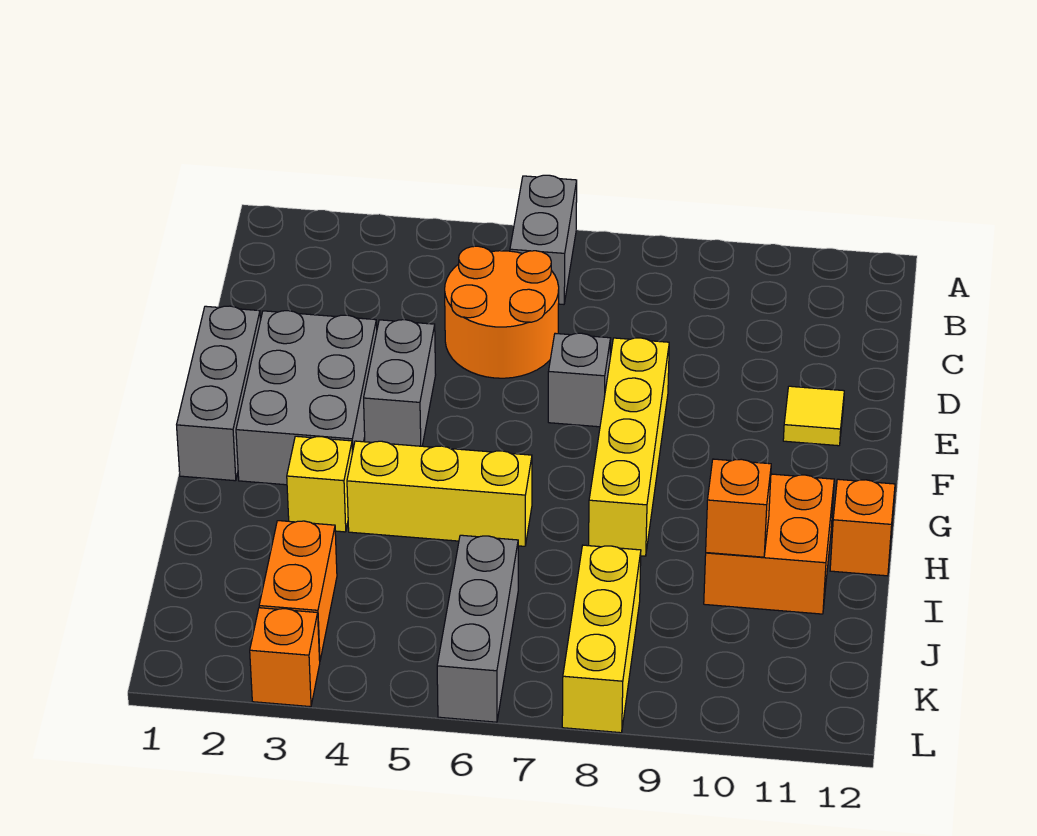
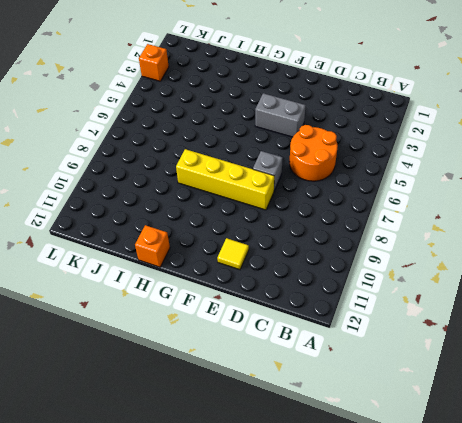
none -> grey brick A6:B6 level 1
none -> grey brick E1:G1 level 1
none -> grey brick E2:G3 level 1

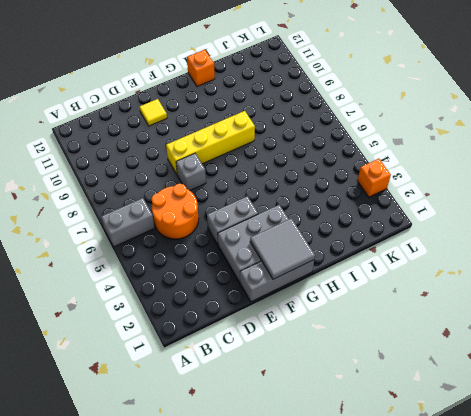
grey tile F1:G2 level 2 -> none
none -> yellow brick H3 level 1
none -> yellow brick H4:H6 level 1
none -> orange brick H10:I11 level 1

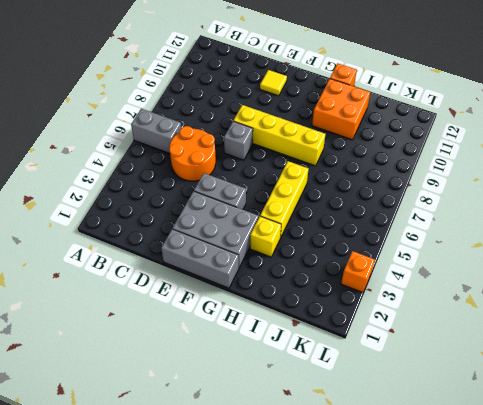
none -> orange brick J3:K3 level 1
none -> grey brick J6:L6 level 1
none -> yellow brick J8:L8 level 1

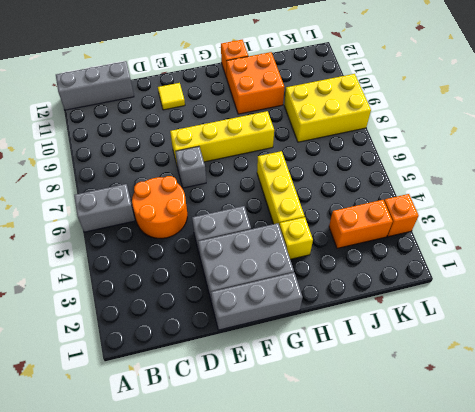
grey brick A12:C12 level 1 -> grey brick J6:L6 level 1
yellow brick J8:L9 level 1 -> yellow brick J8:L8 level 1
none -> orange brick I10 level 2

